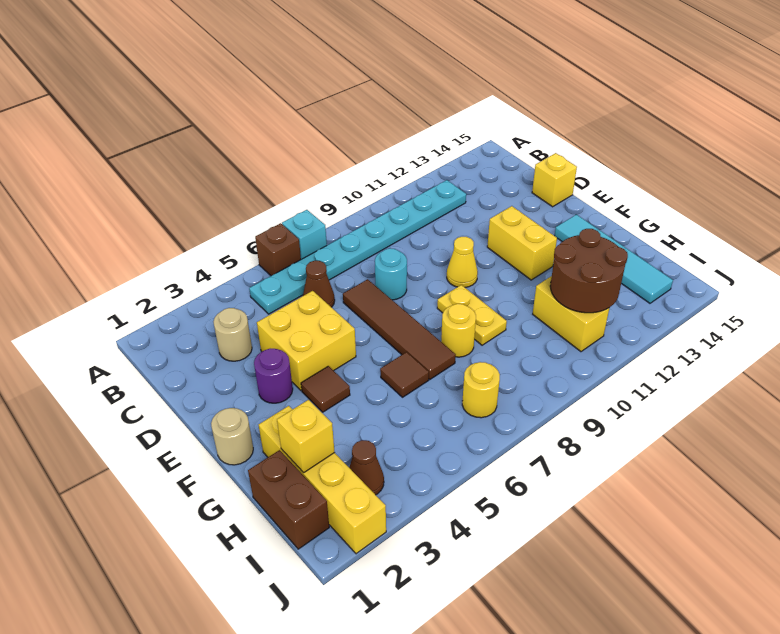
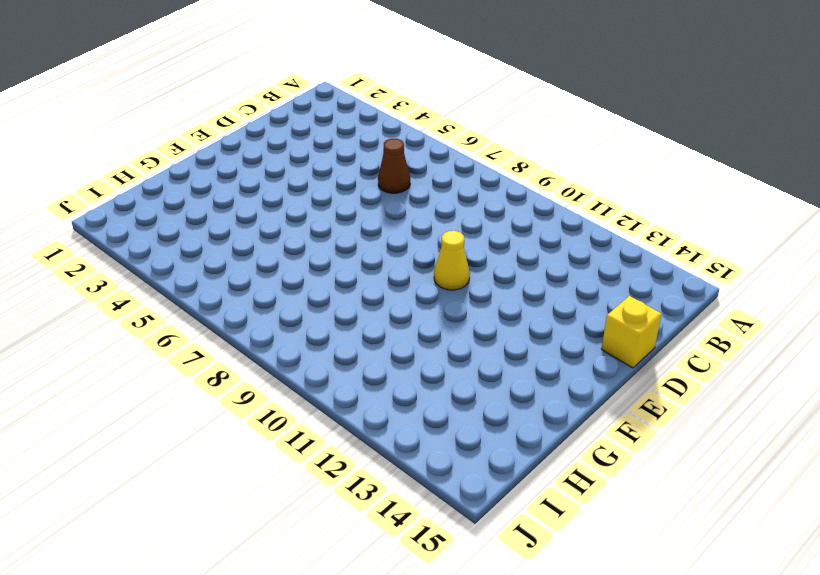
none -> brown brick A6 level 1
none -> cyan brick A7 level 1
none -> cyan plate B5:B12 level 1

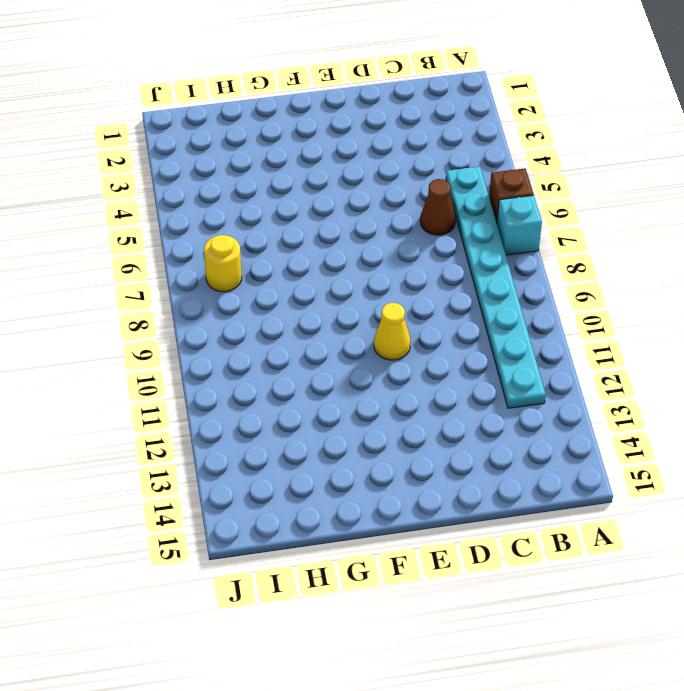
none -> tan round brick C3 level 1
none -> yellow brick D4:E5 level 1
none -> brown tile D7:G7 level 1

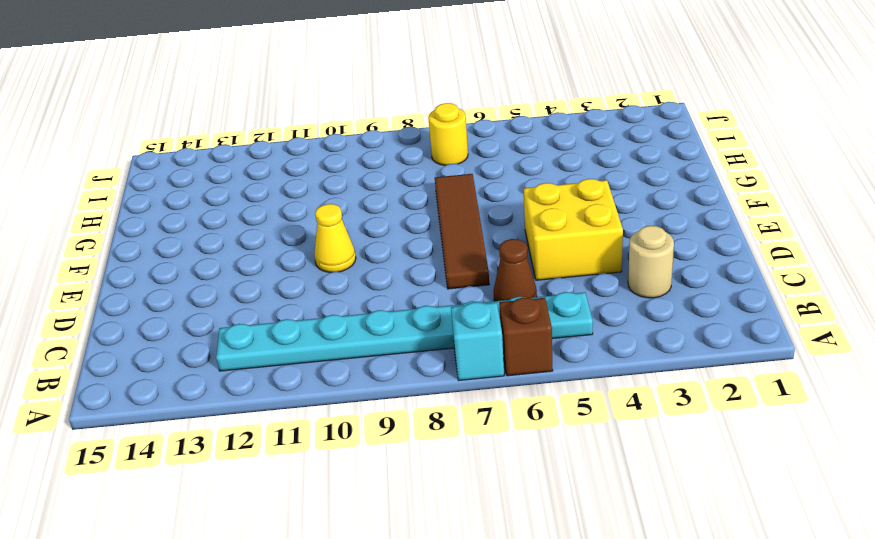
none -> cyan round brick D8 level 1
none -> yellow brick D15 level 1
none -> purple round brick E3 level 1

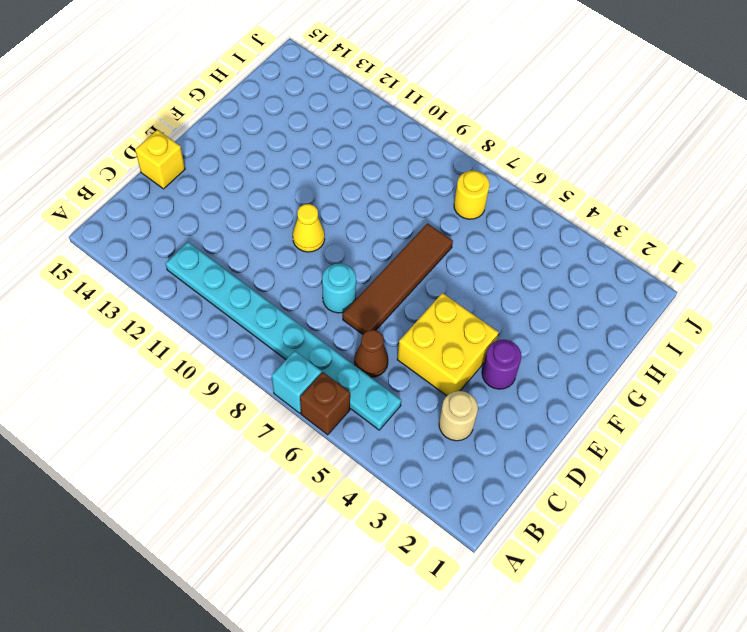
none -> yellow brick E12:F12 level 1
none -> tan round brick F1 level 1
none -> brown tile F4 level 1

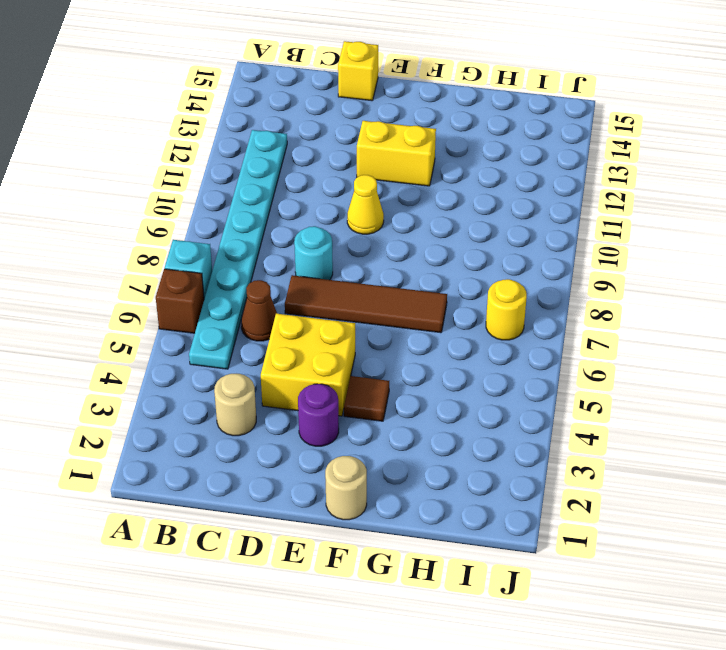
none -> yellow plate F9:G9 level 1
none -> cyan tile F14:I14 level 1
none -> yellow brick G2:J2 level 1

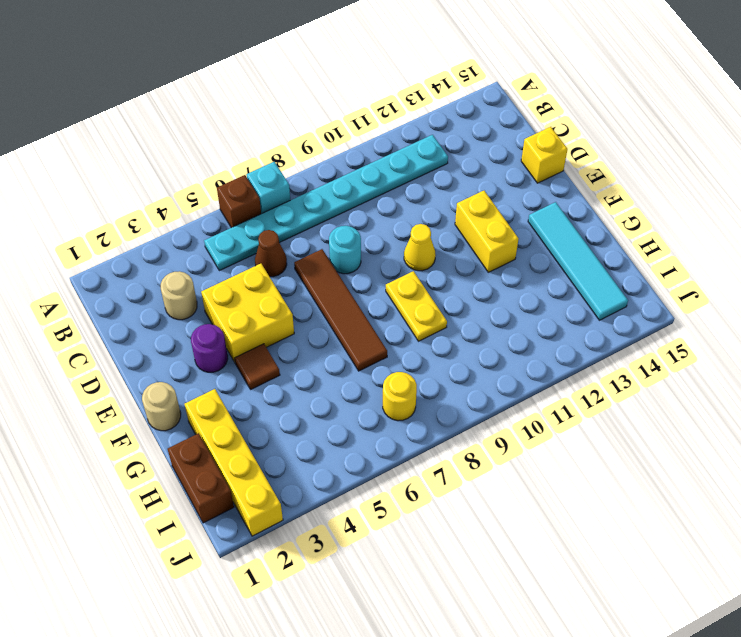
none -> brown tile G6 level 1
none -> yellow round brick G8 level 1
none -> yellow brick H11:I11 level 1

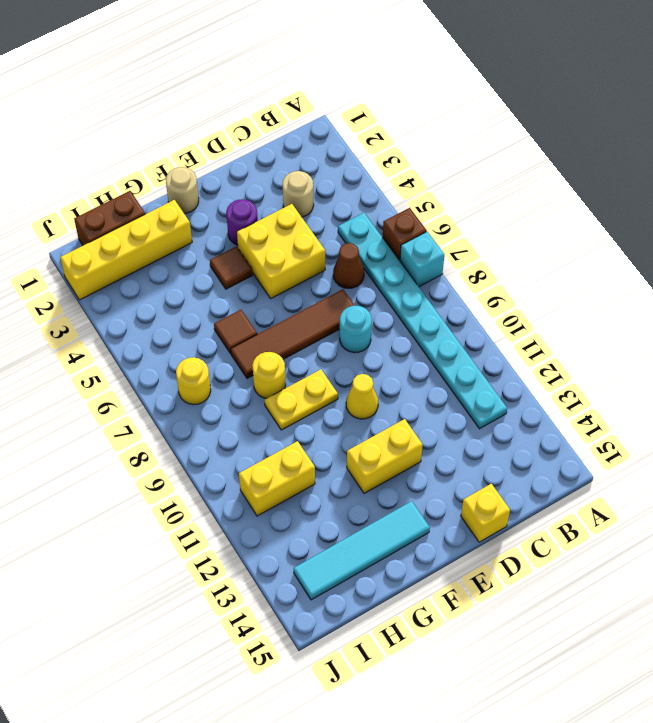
none -> brown cone I3 level 1
none -> yellow brick H2 level 2
none -> brown round brick H11:I12 level 2

